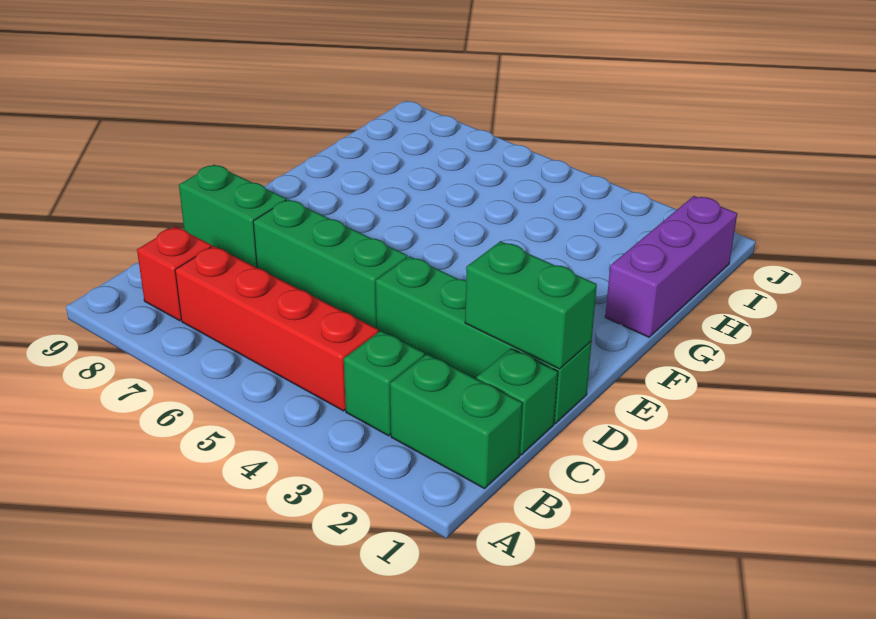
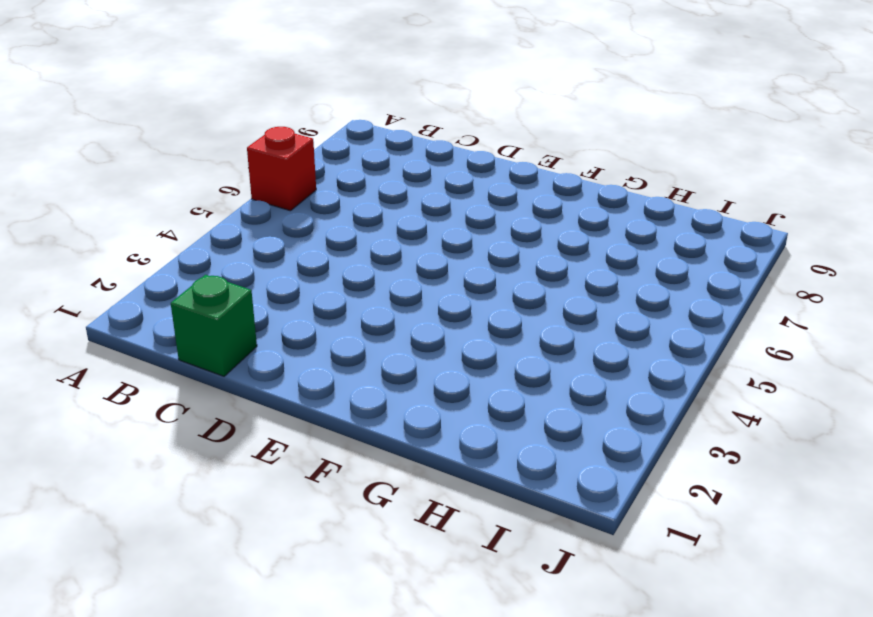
red brick A6 level 1 -> red brick B8 level 1
none -> green brick B1:B2 level 1
none -> green brick B3 level 1

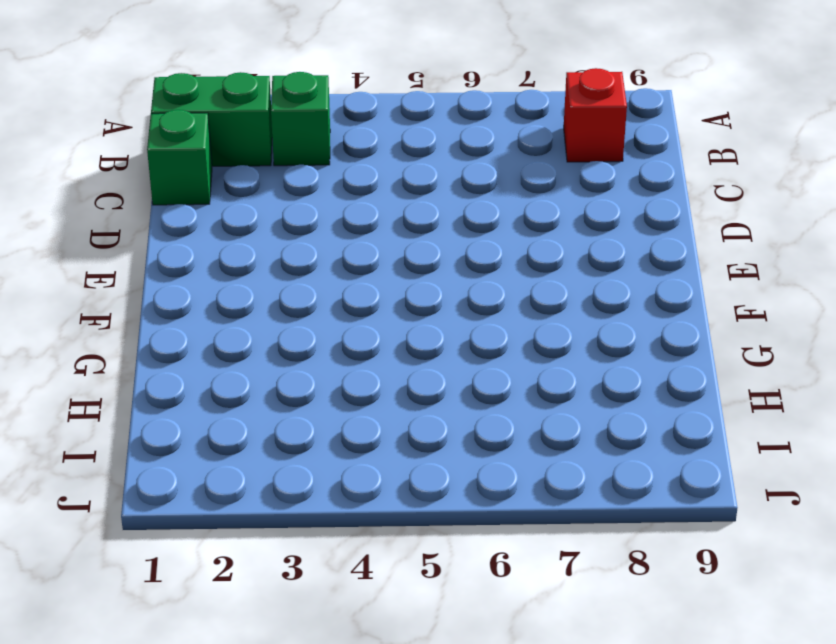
none -> red brick B4:B7 level 1
none -> green brick D1:D4 level 1

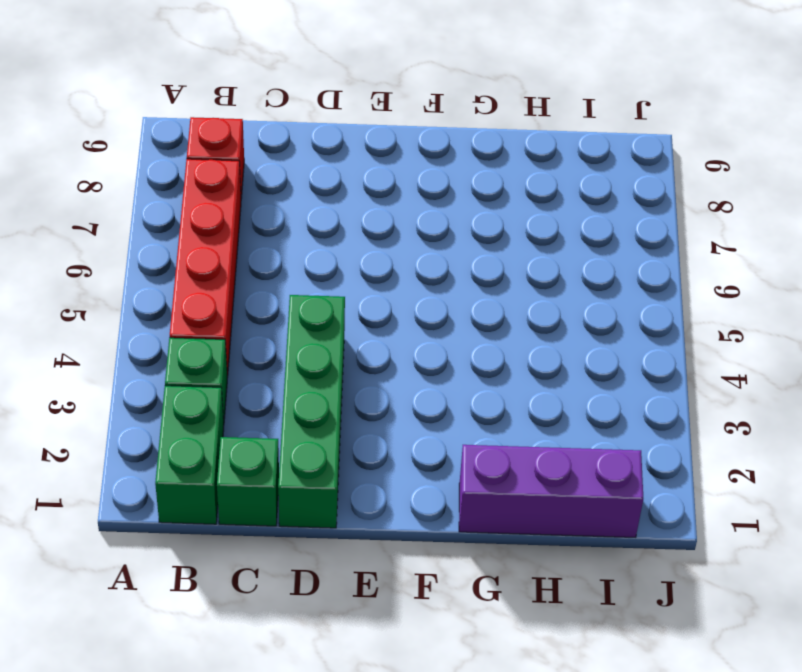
none -> green brick D5:D7 level 1
none -> green brick D8:D9 level 1

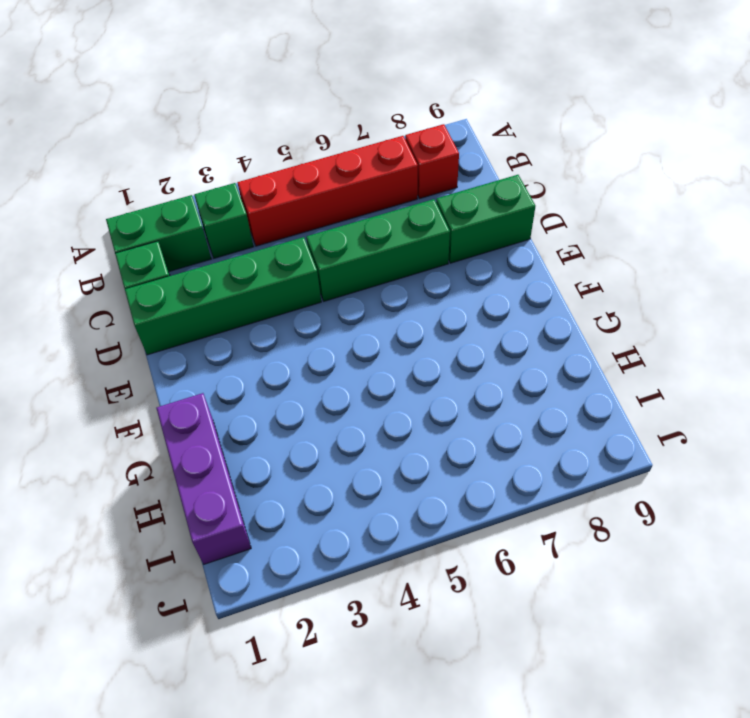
none -> green brick D1:D2 level 2

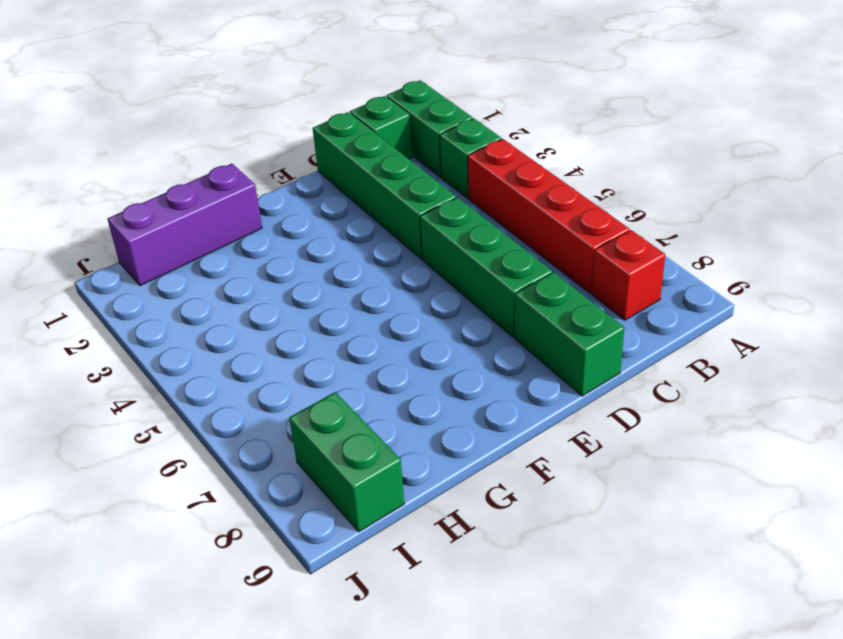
green brick I8:I9 level 1 -> green brick D1:D2 level 2

